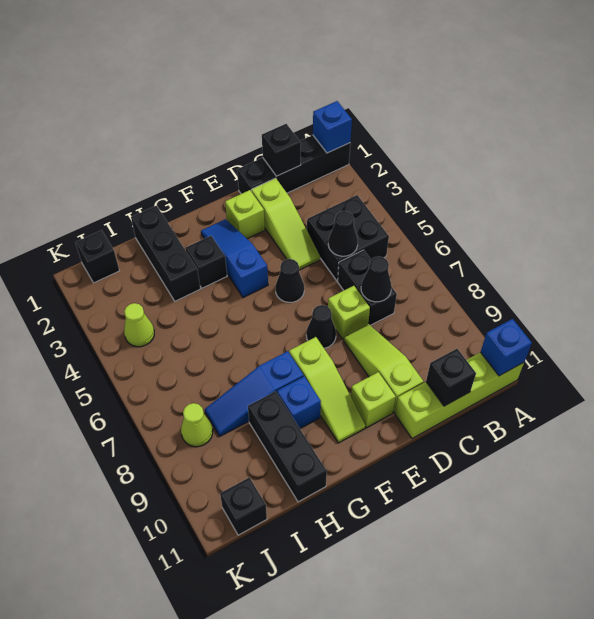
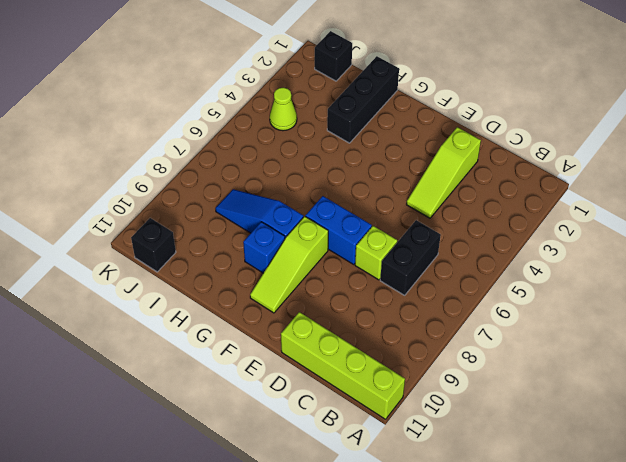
blue brick E7:F7 level 1 -> black cone E7 level 1
none -> black brick A1:D1 level 1
none -> black brick B4:C5 level 1
none -> lime slope D8:D10 level 1 top 10

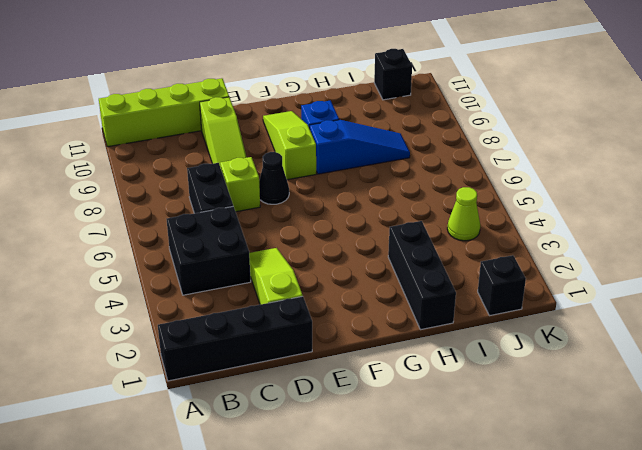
none -> lime brick E2 level 1
none -> black cone E5 level 1
none -> lime brick E10 level 1

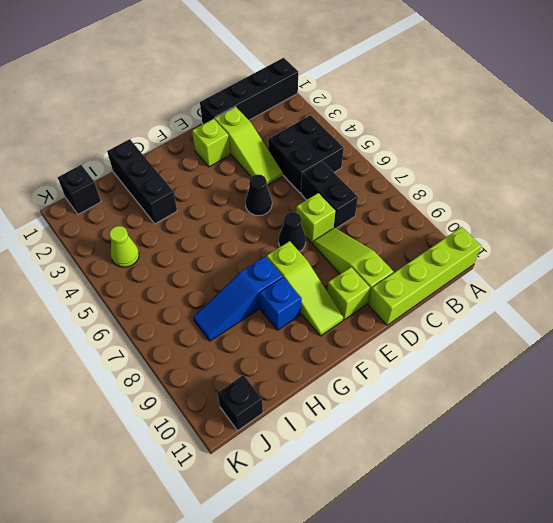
none -> blue slope F2:F4 level 1 top 4
none -> black brick G3 level 1
none -> black brick H9:H11 level 1

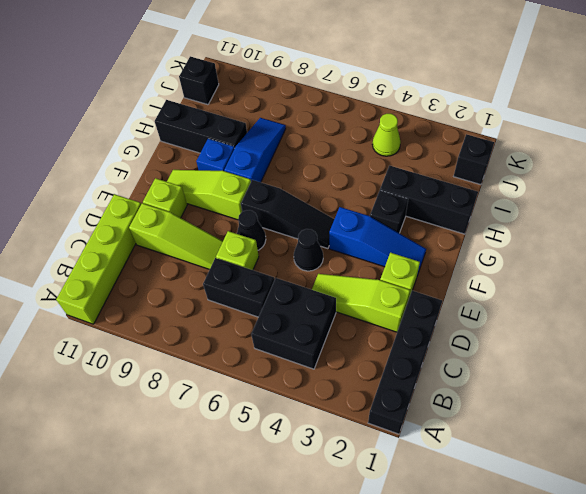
black slope F5:F7 level 1 top 7 -> none
none -> lime cone J8 level 1
none -> blue brick A1 level 2
none -> blue brick A11 level 2

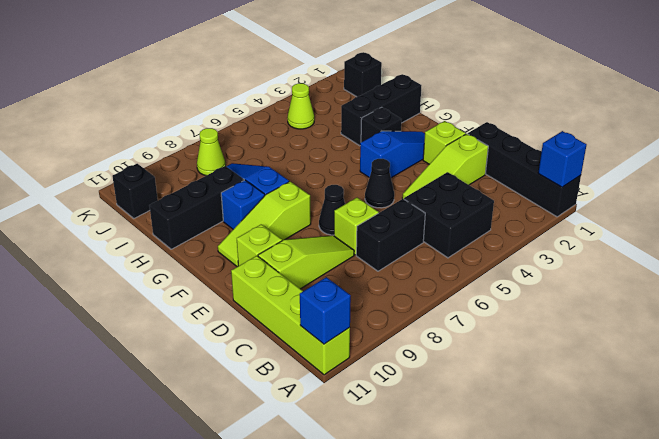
none -> black brick C1 level 2
none -> black cone C5 level 2
none -> black cone C7 level 2

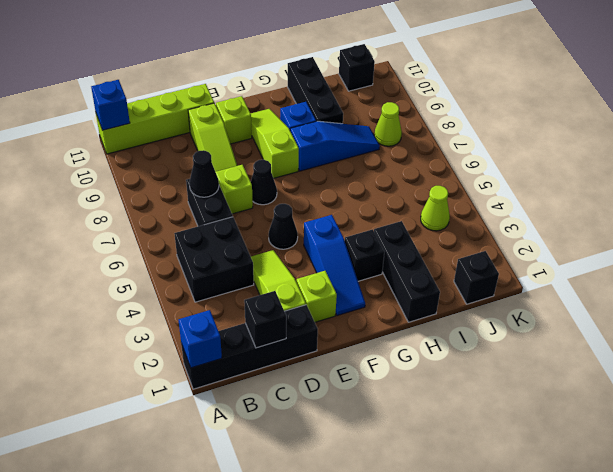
none -> black cone C5 level 2
none -> black brick C11 level 2

